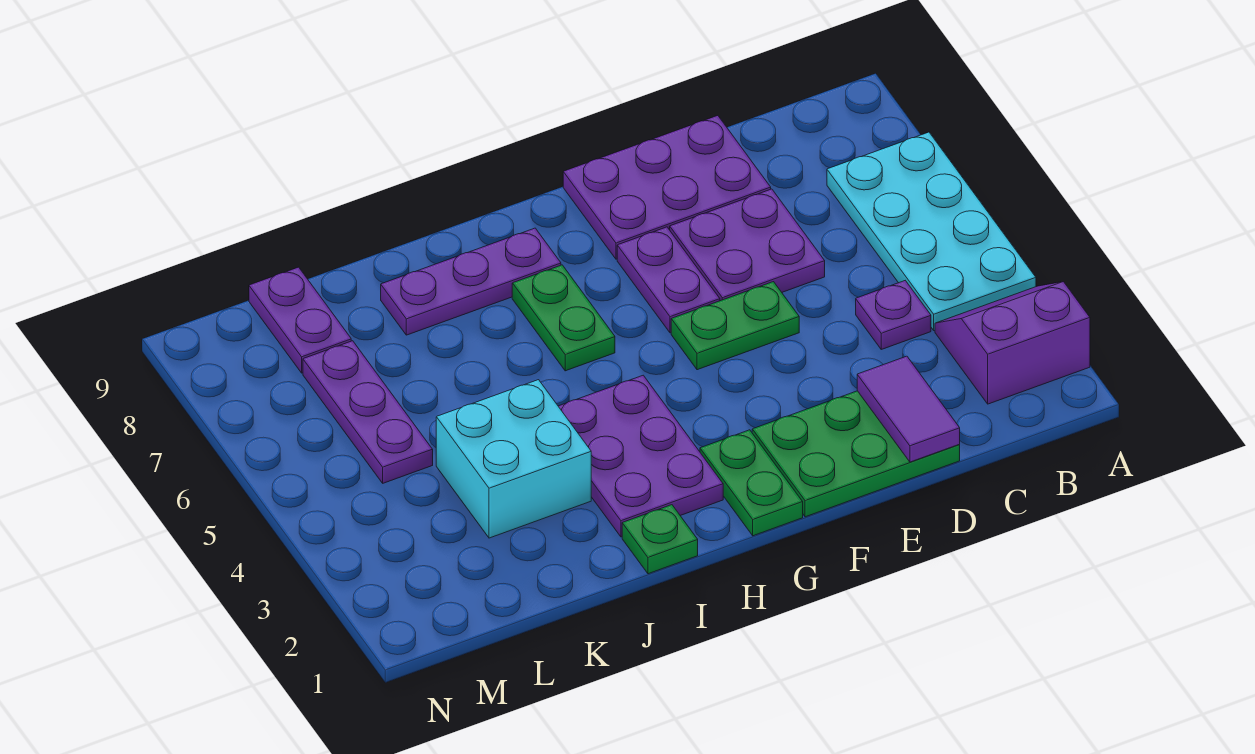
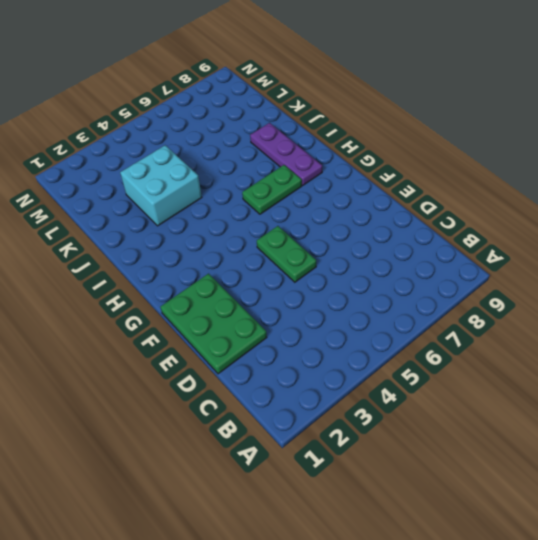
none -> purple slope A2:B3 level 1 top 2
none -> cyan plate A4:B7 level 1
none -> purple plate C4 level 1

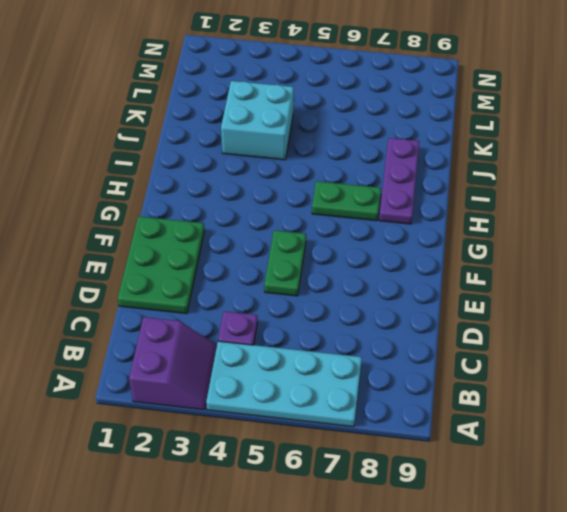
none -> purple plate D6:E7 level 1
none -> purple plate D8:F9 level 1
none -> purple plate F6:F7 level 1

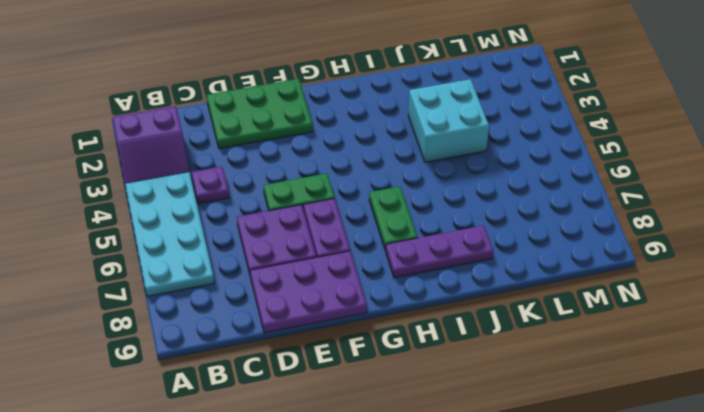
none -> green plate G1:G2 level 1
none -> purple plate H2:I4 level 1
none -> green plate I1 level 1

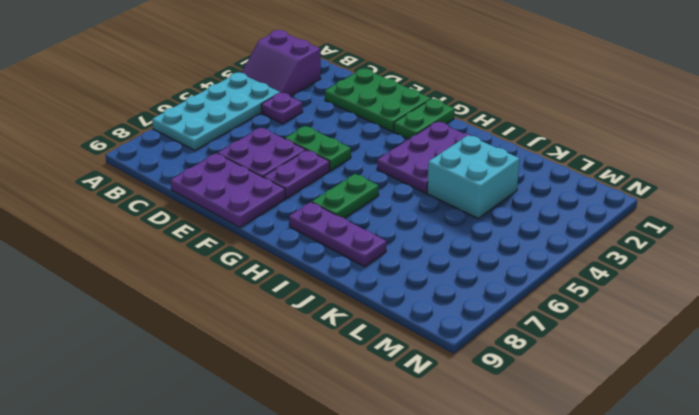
none -> green plate I1 level 1
none -> purple plate L5:L7 level 1
none -> purple plate L8:L9 level 1

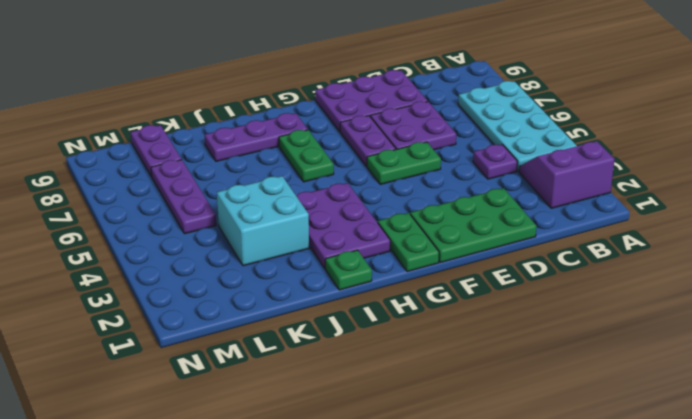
none -> purple tile D1:D2 level 2

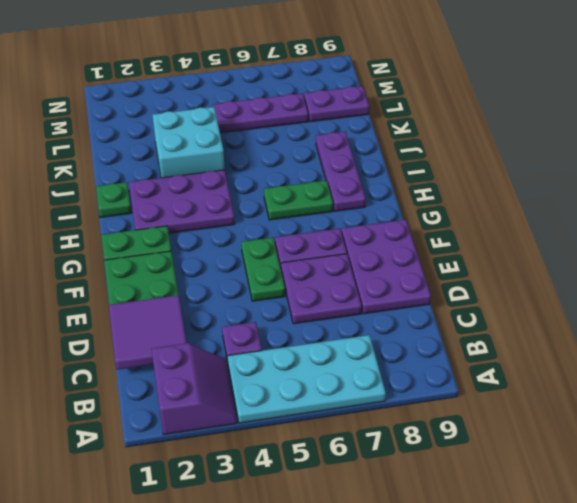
purple tile C1:D2 level 2 -> purple tile D1:D2 level 2

